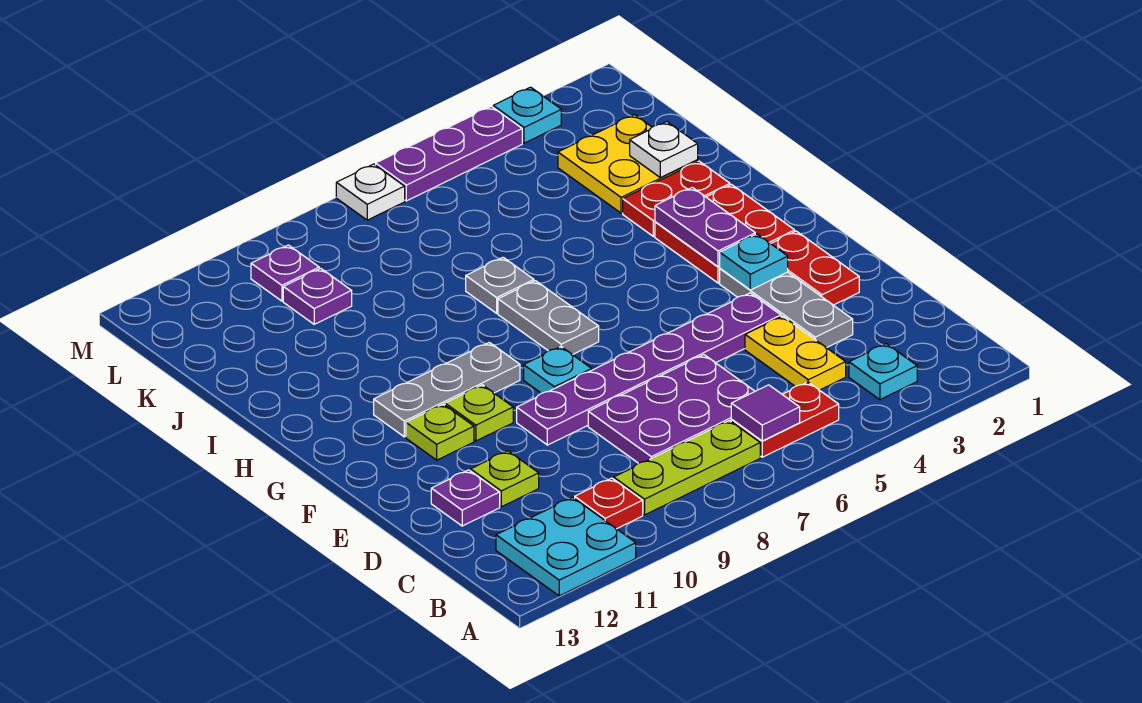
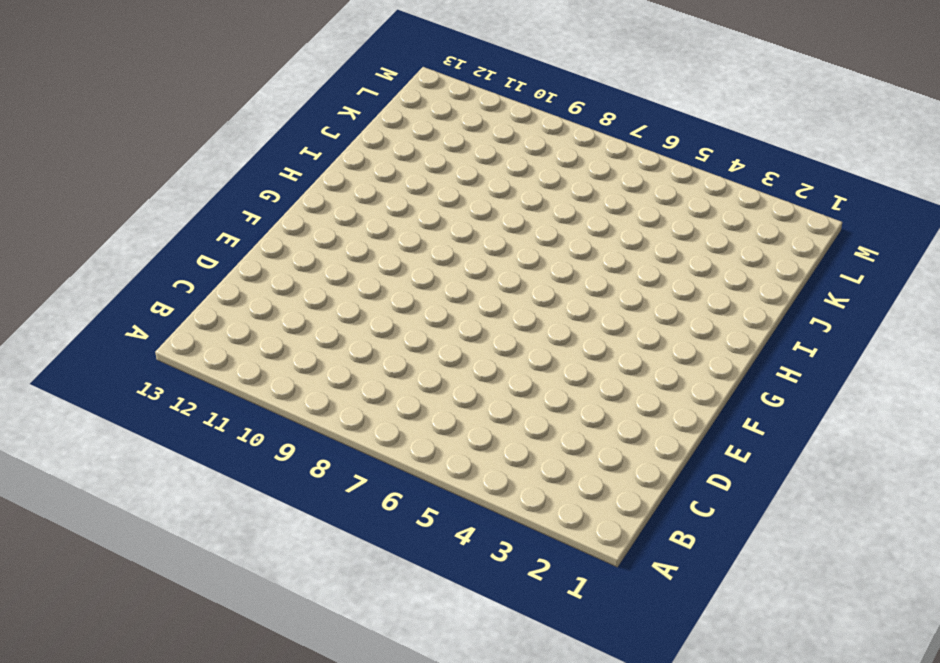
none -> cyan plate A11:B12 level 1
none -> cyan plate B3 level 1
none -> red plate B5:B6 level 1
none -> lime plate B7:B9 level 1

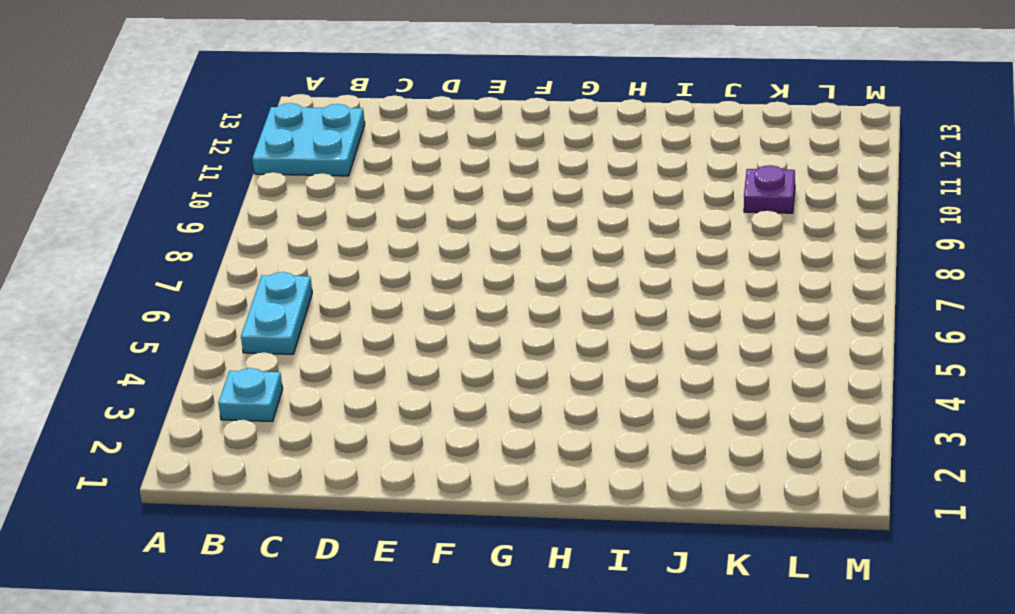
cyan plate B5:B6 level 1 -> red plate B5:B6 level 1
none -> lime plate B7:B9 level 1
none -> red plate B10 level 1
none -> yellow plate C4:D4 level 1
none -> purple plate C6:D8 level 1

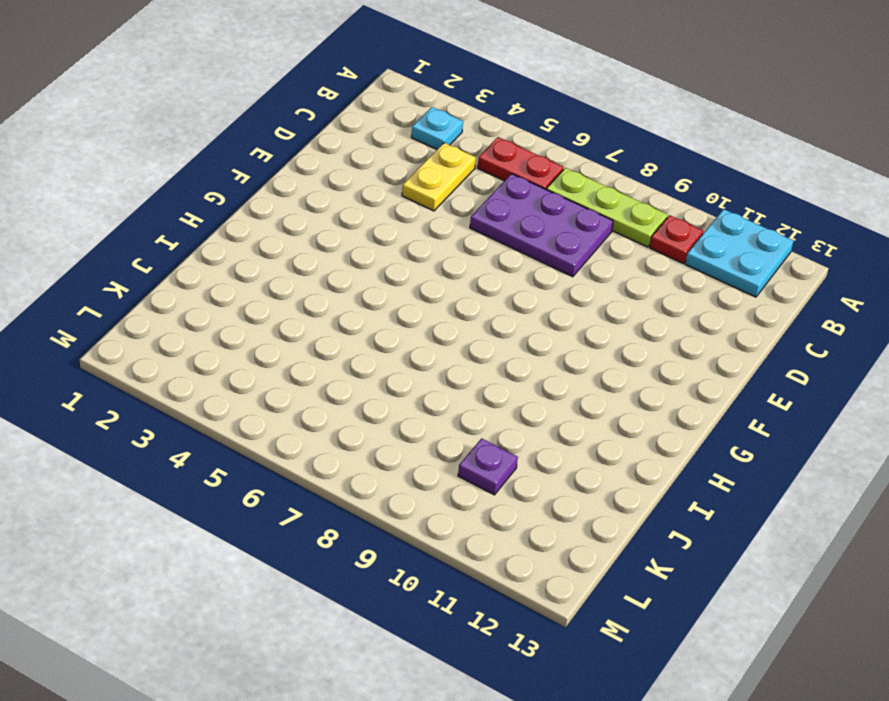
none -> grey plate D3:F3 level 1
none -> lime plate D11 level 1
none -> purple plate D12 level 1
none -> red plate E2:F2 level 1

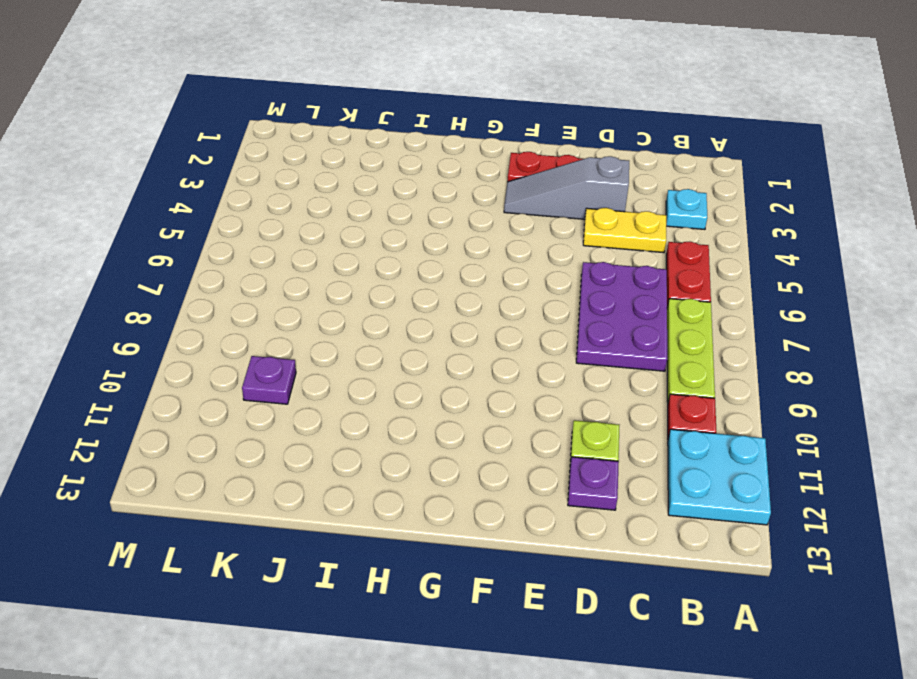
grey slope D3:F3 level 1 top D -> grey plate D3:F3 level 1
none -> purple plate E4:E9 level 1
none -> cyan plate F8 level 1
none -> lime plate F10 level 1
none -> lime plate F11 level 1

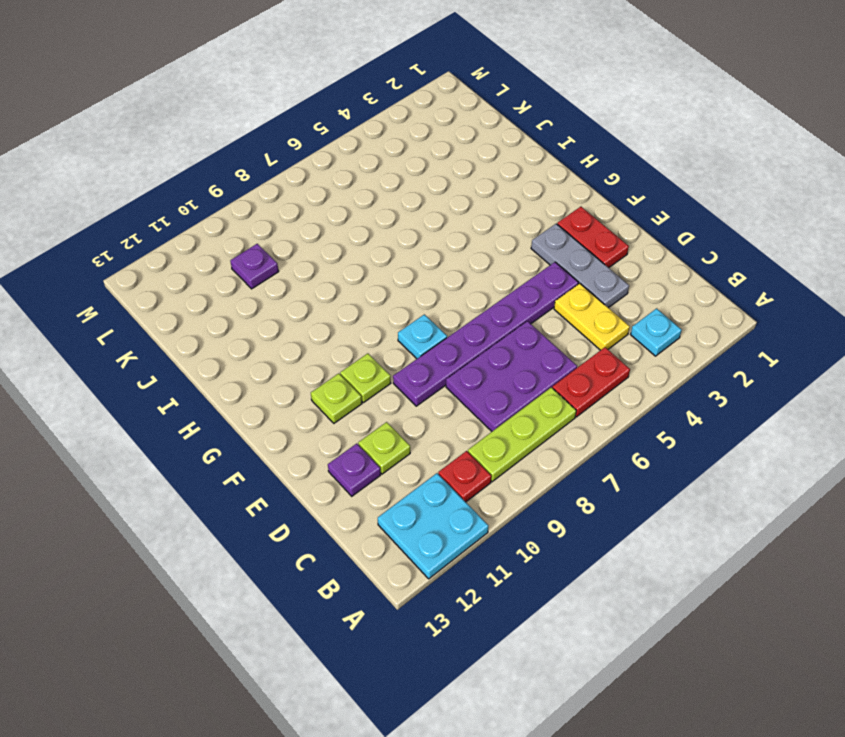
none -> red plate G2:H3 level 1
none -> grey plate G7:H7 level 1
none -> grey plate G9:G11 level 1
none -> red plate I2:I3 level 1

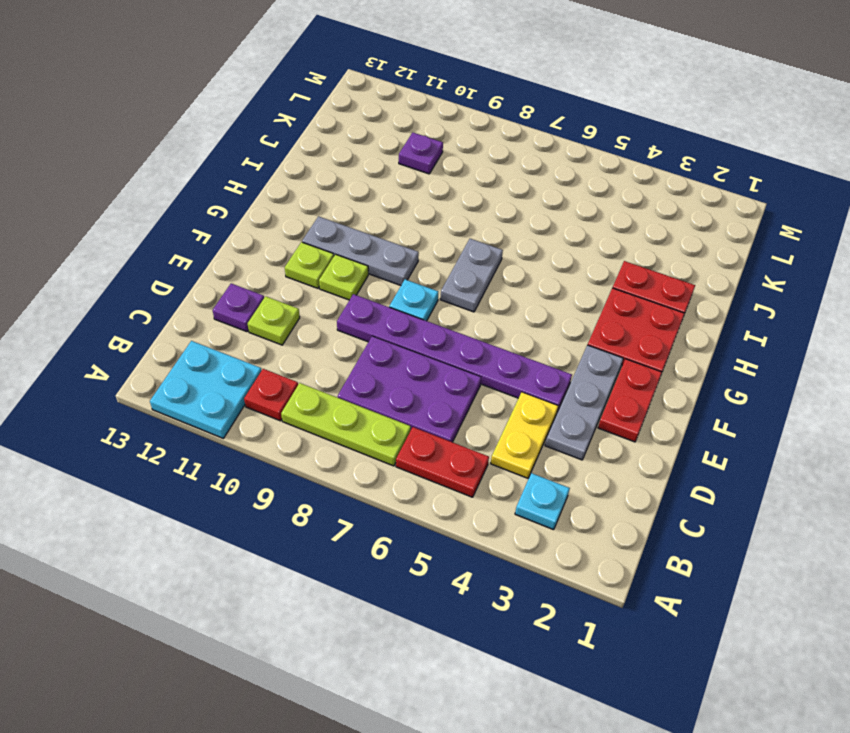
none -> grey plate I7 level 1
none -> yellow plate J2:K3 level 1
none -> purple plate L10 level 1
none -> cyan plate M3 level 1

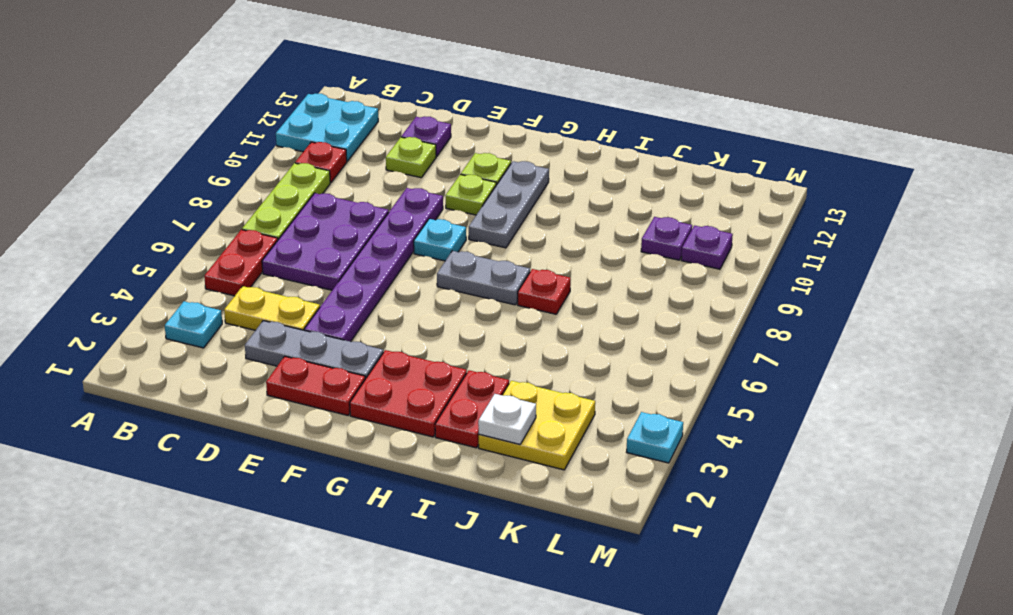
red plate I7 level 1 -> grey plate I7 level 1
none -> purple plate M4:M6 level 1
none -> white plate M7 level 1
none -> purple tile B6 level 2
none -> cyan plate F3 level 2

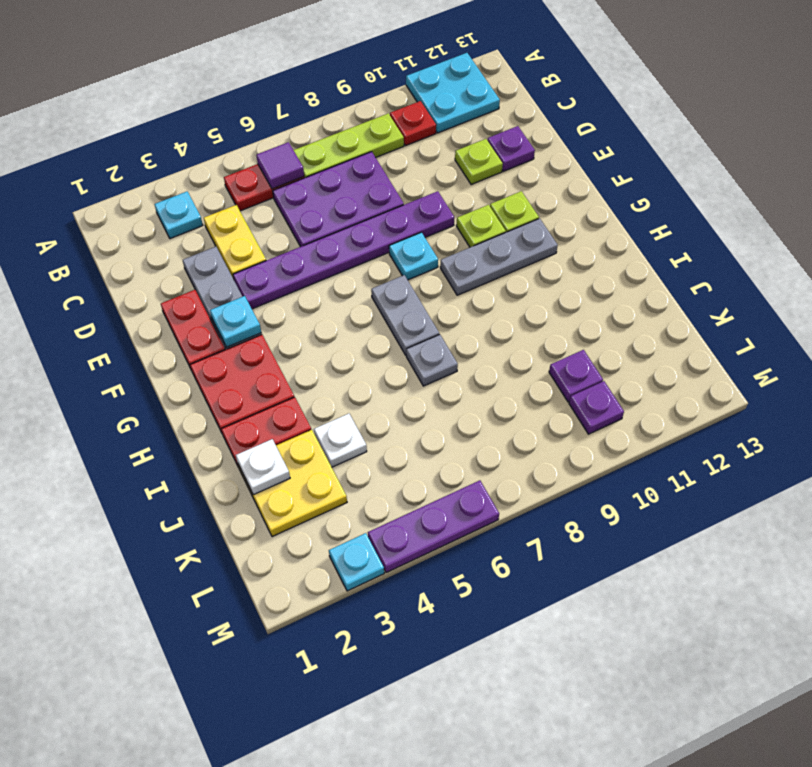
white plate J4 level 1 -> white plate M7 level 1
none -> purple plate G3:H3 level 2

